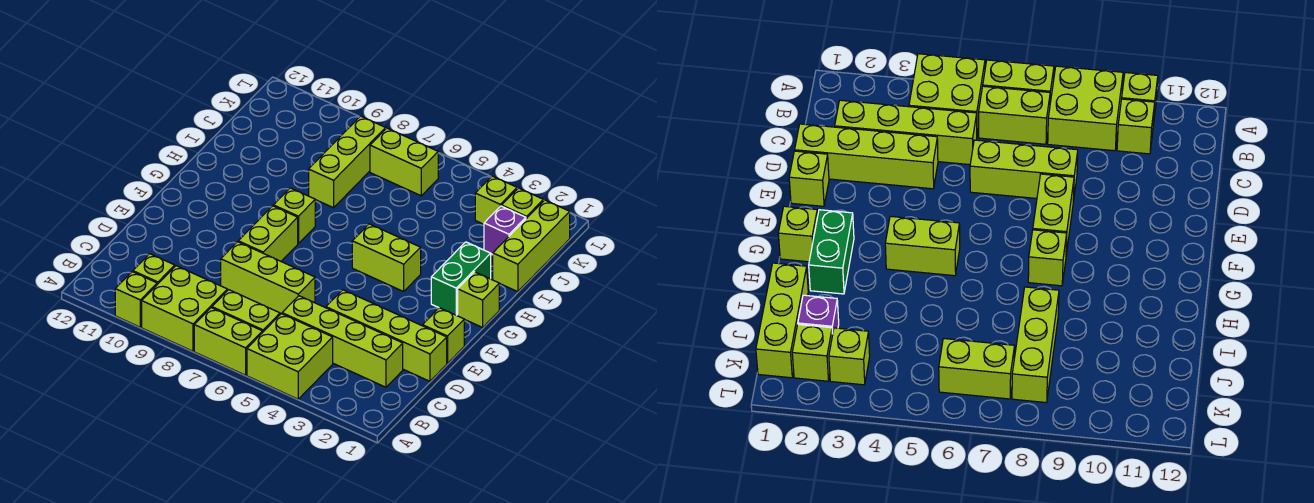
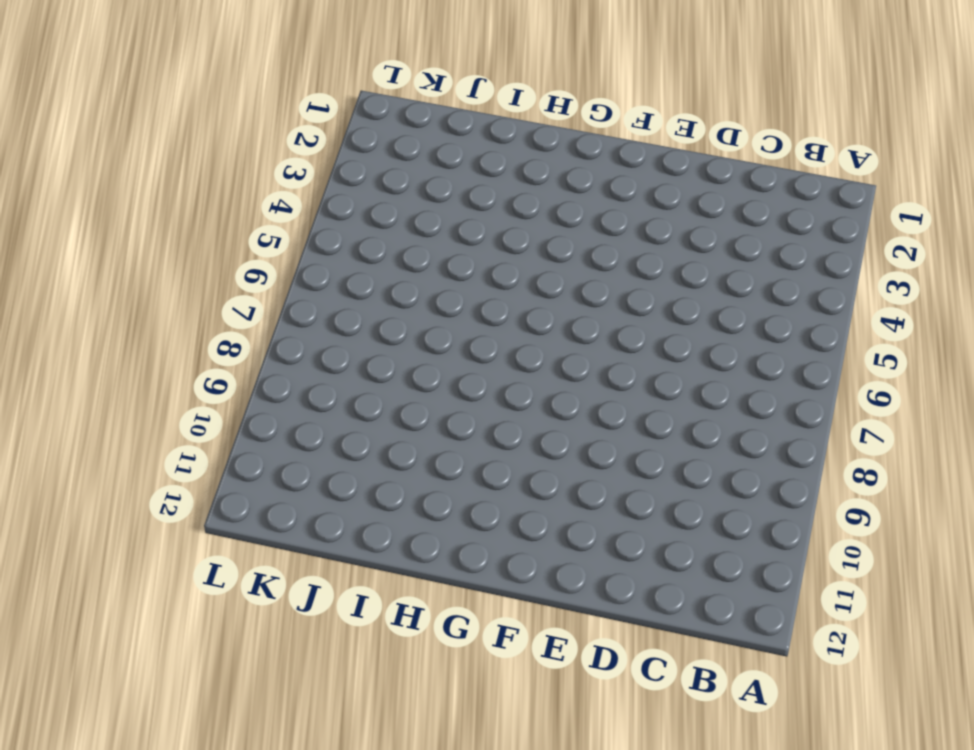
none -> lime brick A4:B5 level 1
none -> lime brick A6:A7 level 1
none -> lime brick A8:B9 level 1

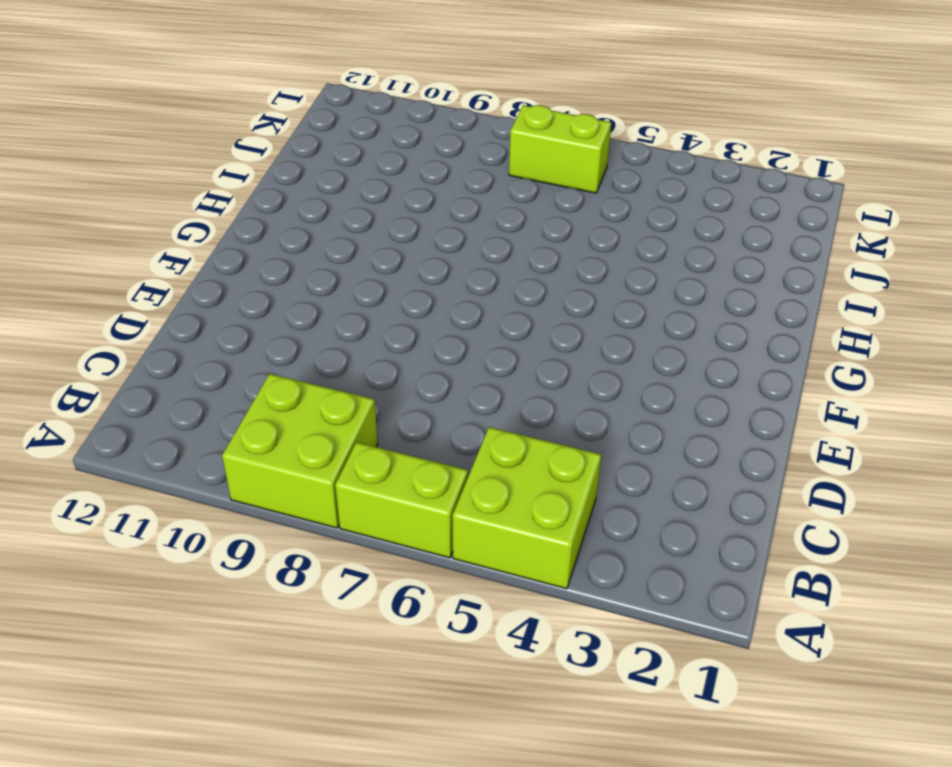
none -> lime brick A10 level 1
none -> lime brick B6:B7 level 1
none -> lime brick B10 level 1

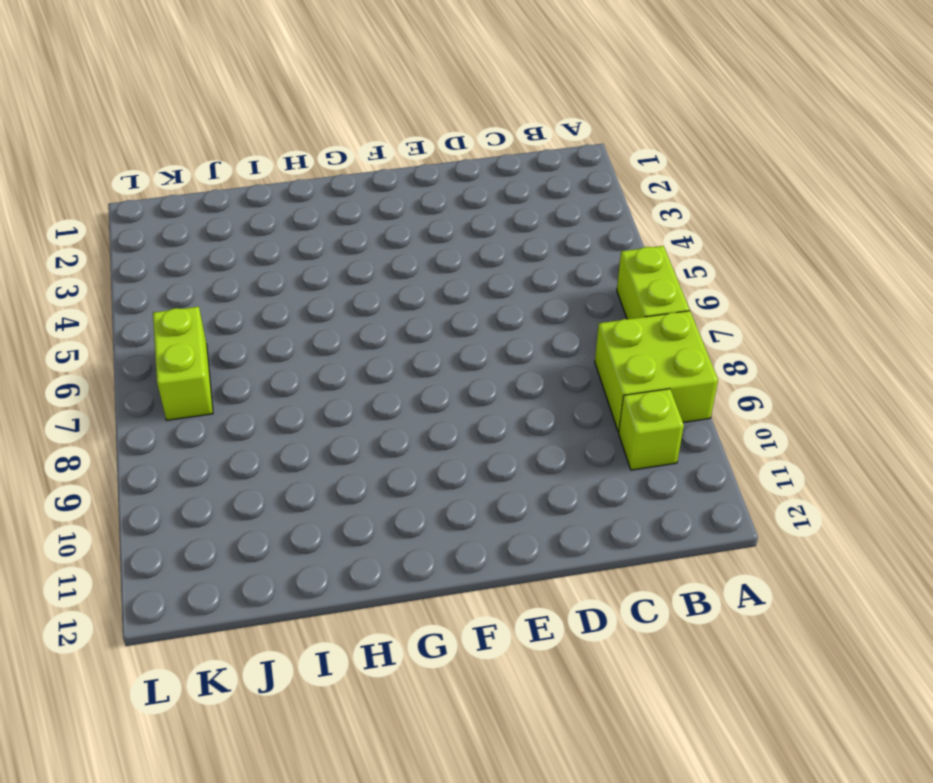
none -> lime brick A4:B5 level 1
none -> lime brick A10 level 1
none -> lime brick B6:B7 level 1

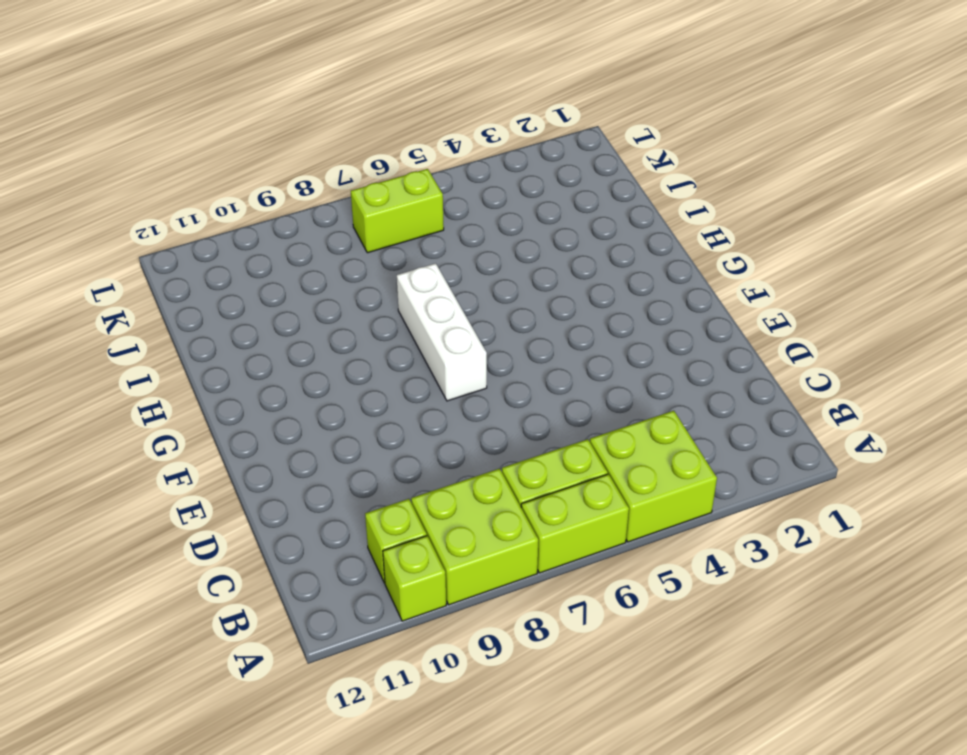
white brick F7:H7 level 1 -> none
none -> lime brick C2:C5 level 1
none -> lime brick D1:D4 level 1
none -> lime brick D6:D8 level 1

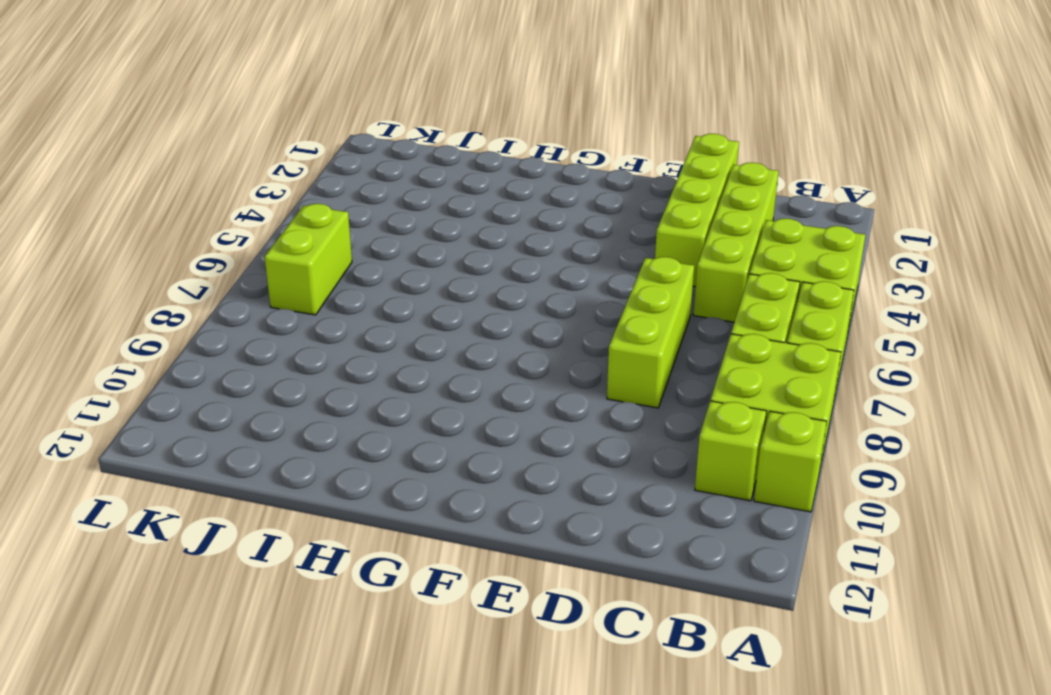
none -> lime brick E1 level 1
none -> lime brick E8:F8 level 1
none -> lime brick G1 level 1

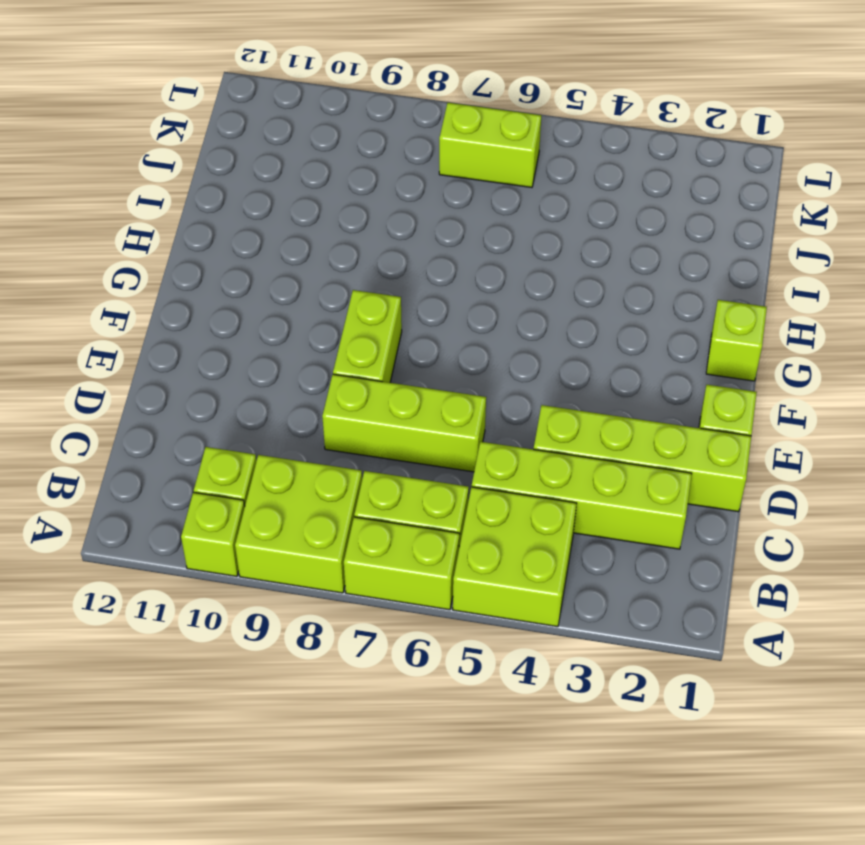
none -> green brick G2:H2 level 1
none -> lime brick G4:G5 level 1
none -> lime brick G8 level 1

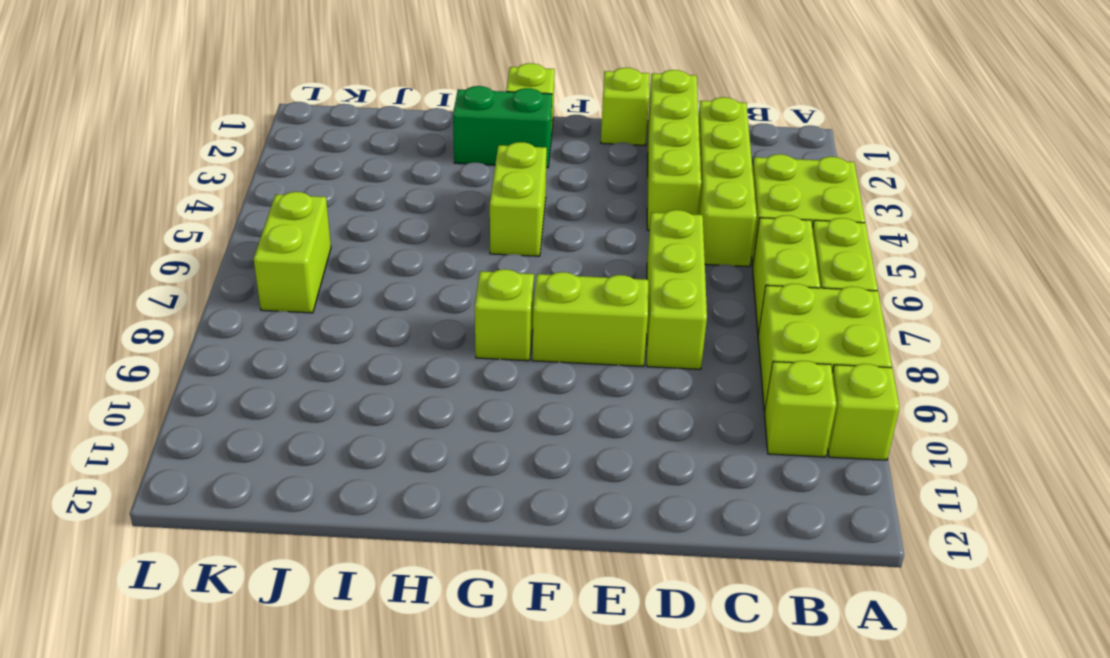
none -> lime brick I1:K1 level 1
none -> lime brick I8:K8 level 1
none -> purple brick J2 level 1

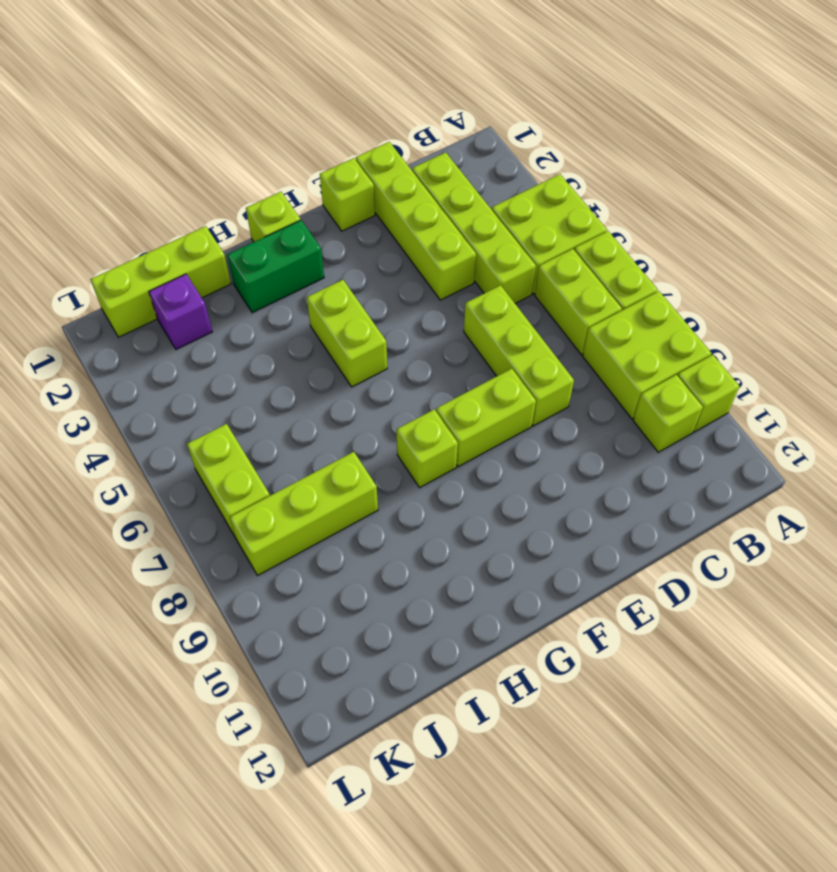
none -> lime brick K2 level 1
none -> lime brick K3 level 1

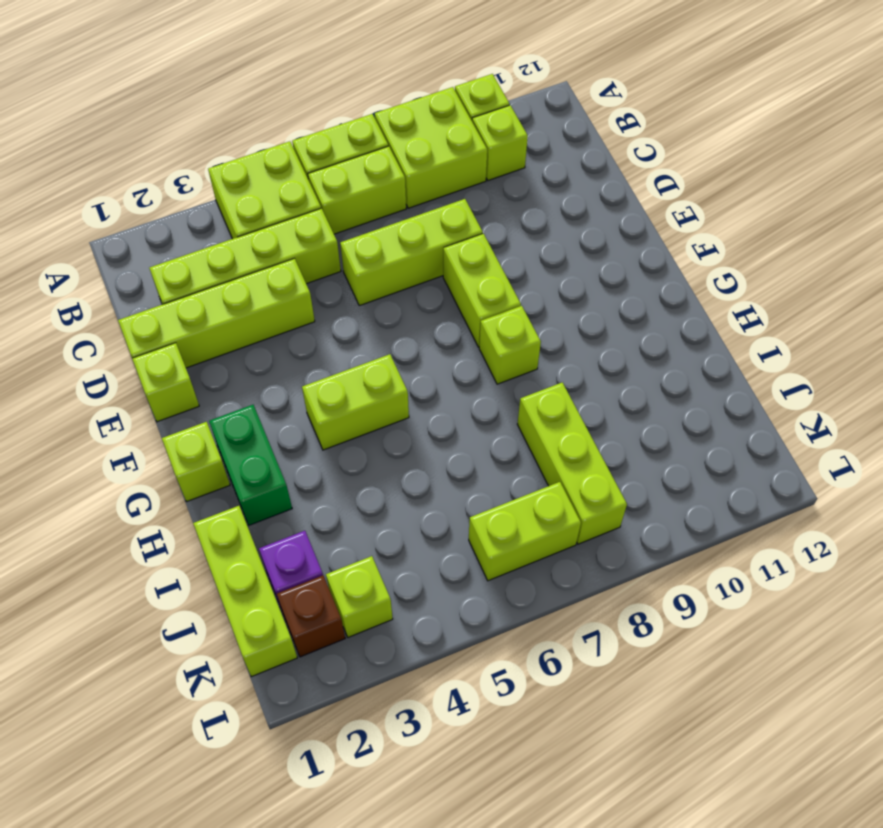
brown brick K2 level 1 -> lime brick K2 level 1

